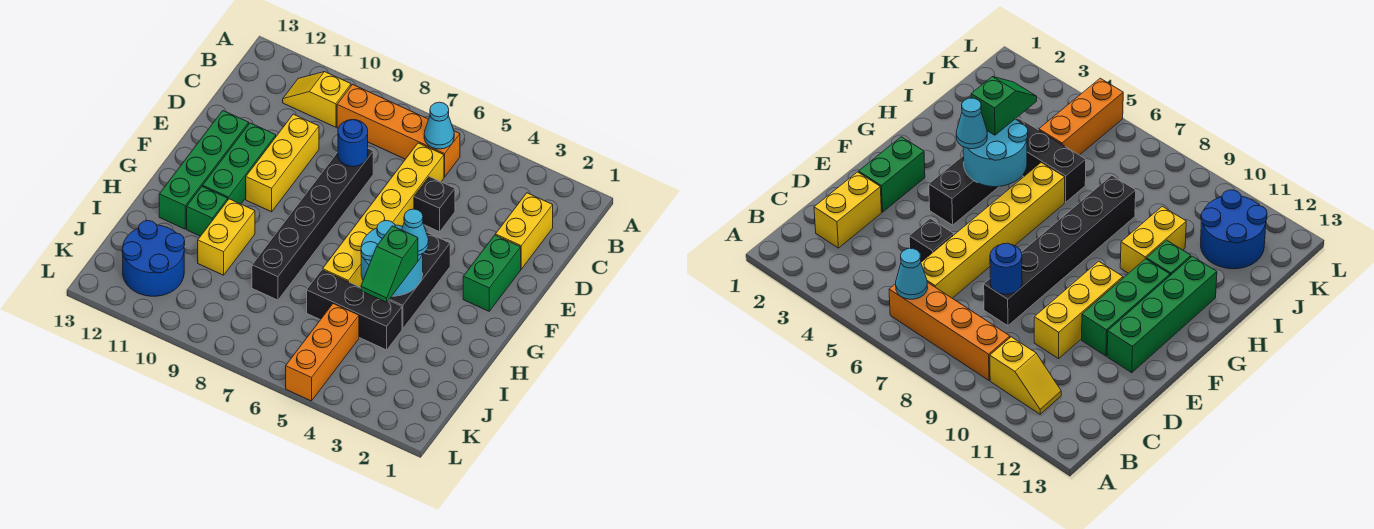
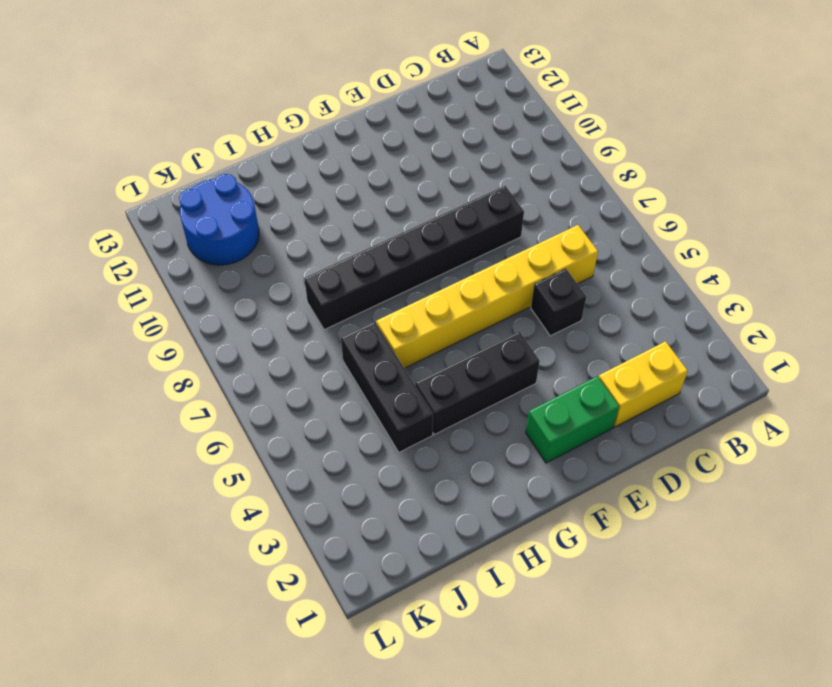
none -> orange brick B6:B9 level 1
none -> yellow slope B10:B11 level 1 top 10
none -> yellow brick D10:F10 level 1

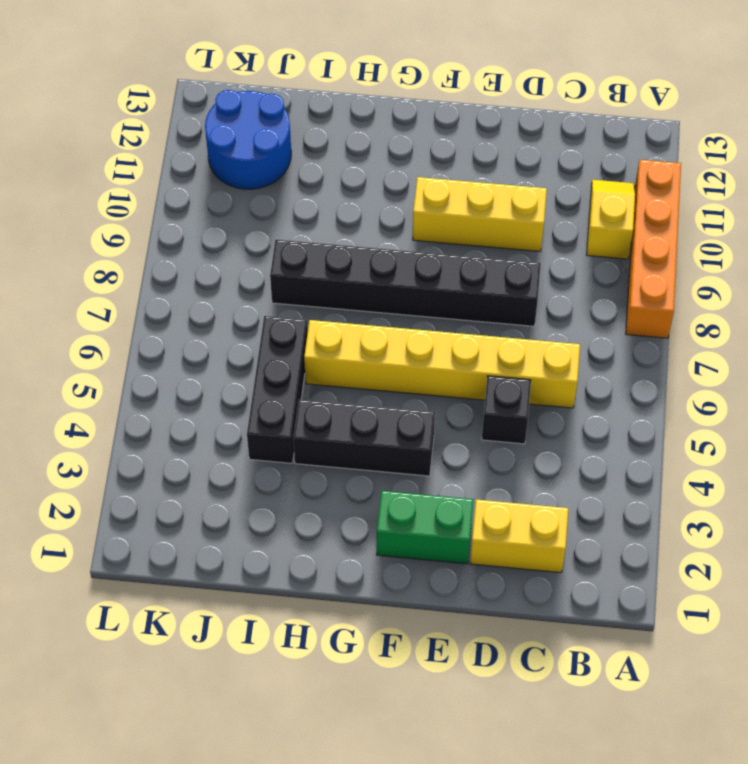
orange brick A8:A11 level 1 -> orange brick B6:B9 level 1
none -> green brick E11:G11 level 1
none -> green brick E12:H12 level 1
none -> yellow brick H10:I10 level 1

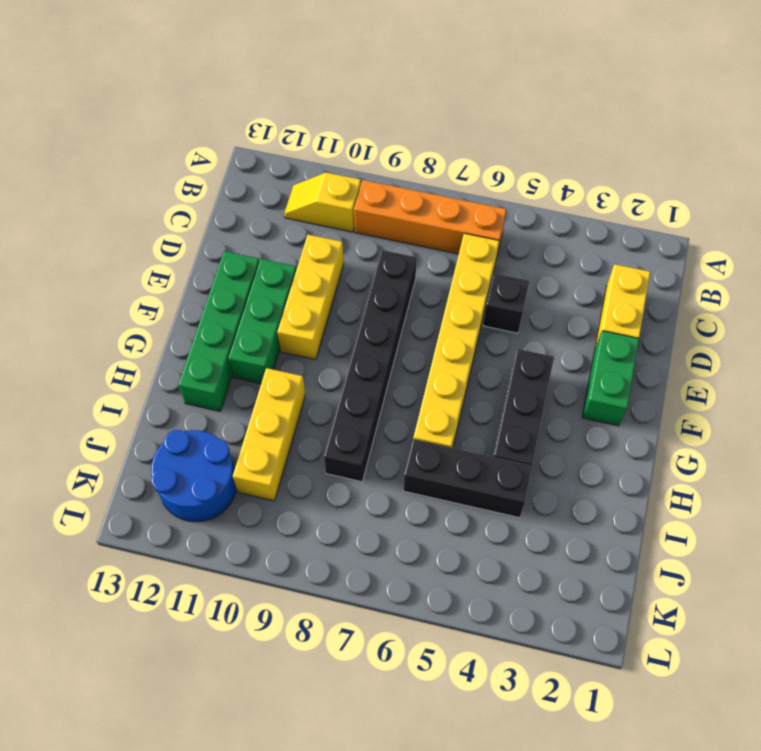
yellow brick H10:J10 level 1 -> yellow brick H10:I10 level 1
none -> green brick H11 level 1
none -> orange brick J5:L5 level 1
none -> cyan cone B6 level 2

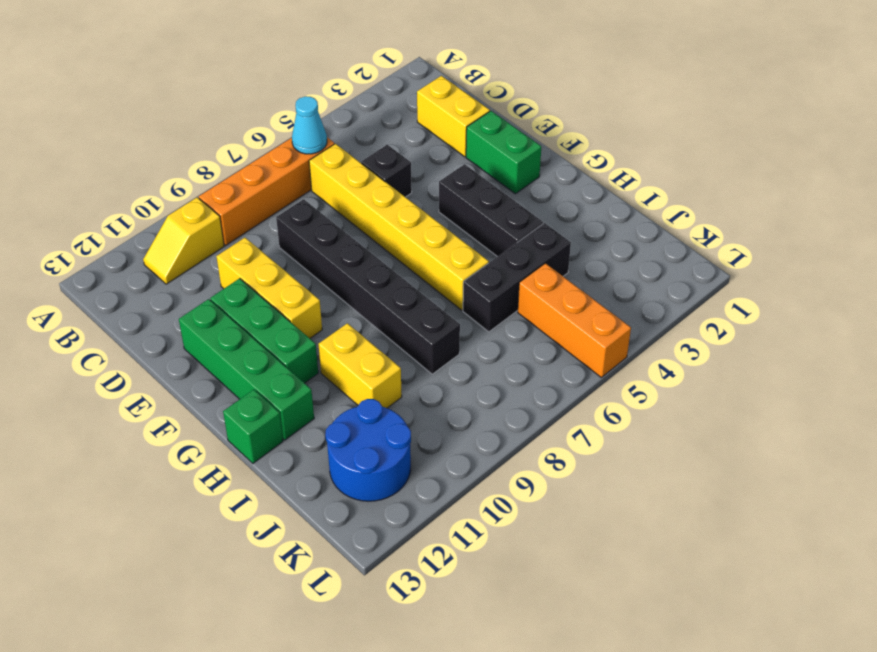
green brick H13 level 1 -> green brick H11 level 1
none -> blue round brick D8 level 2
none -> cyan round brick G4:H5 level 2
none -> cyan cone G4 level 3

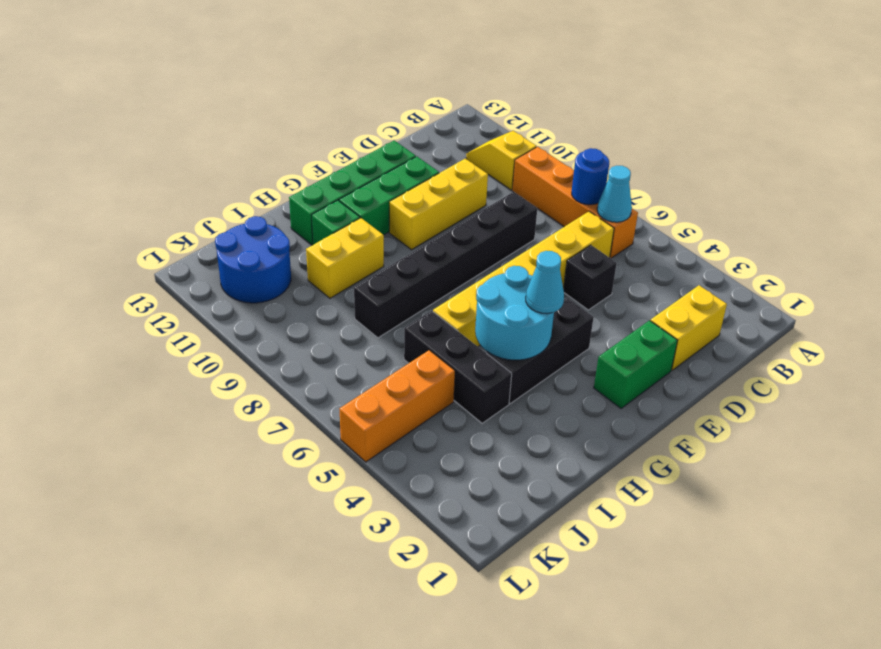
blue round brick B7 level 2 -> blue round brick D8 level 2
none -> green slope H4:I4 level 3 top H

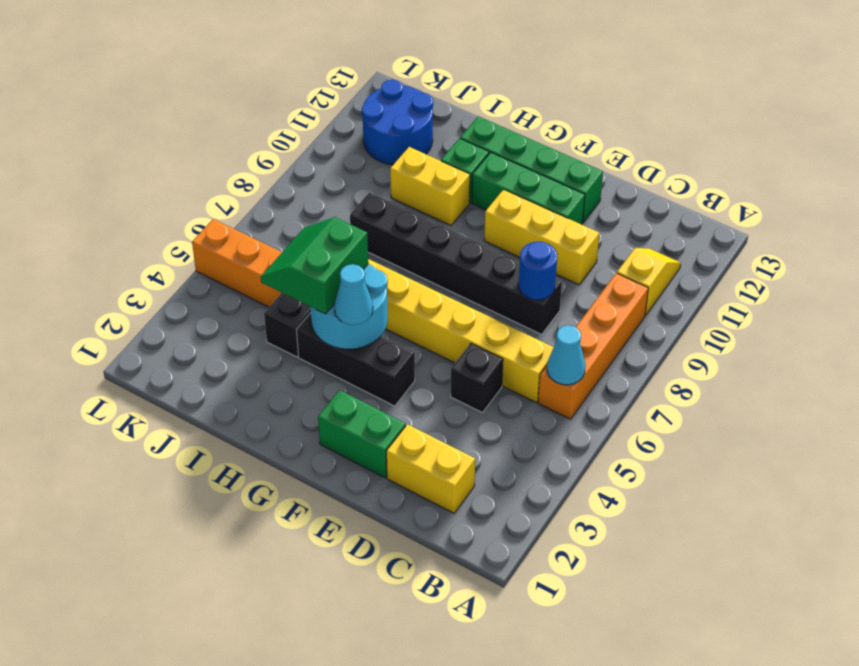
green slope H4:I5 level 3 top H -> green slope H4:I4 level 3 top H

